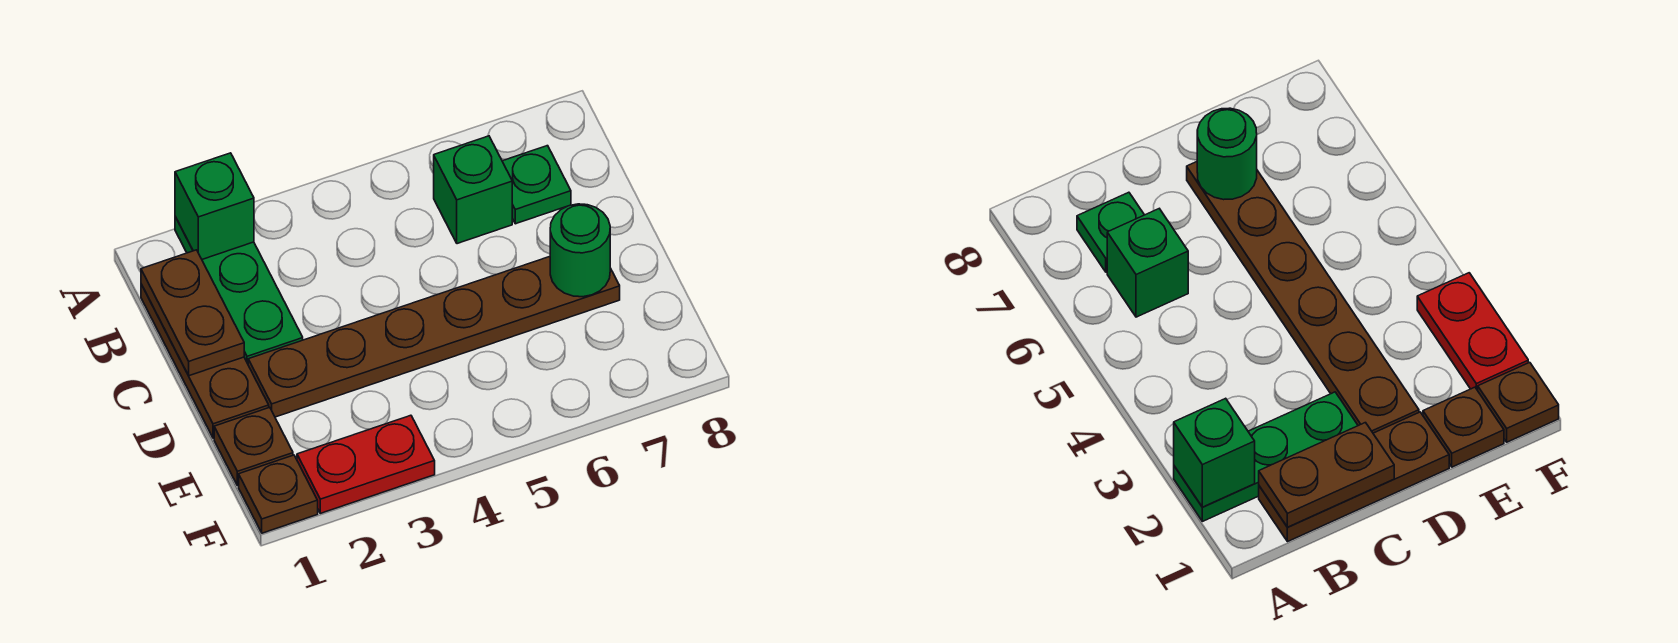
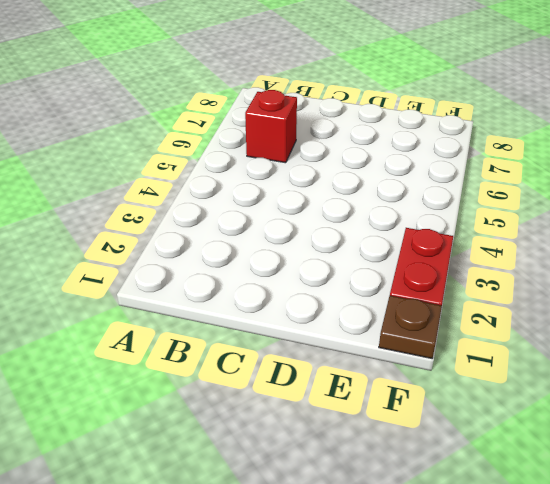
red brick B6 level 1 -> green brick B6 level 1
none -> green plate A2:C2 level 1
none -> brown plate B1:D1 level 1

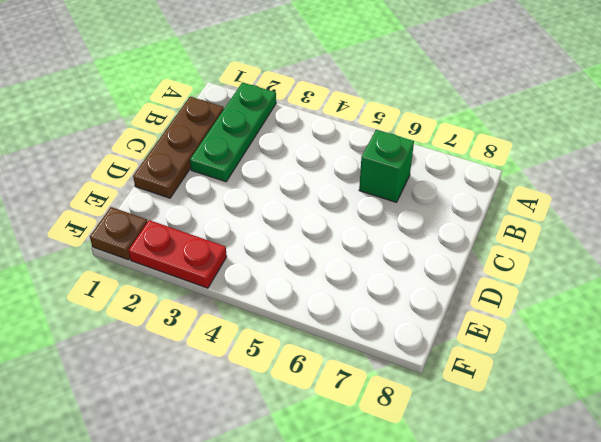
none -> green plate B7 level 1
none -> brown plate D2:D7 level 1

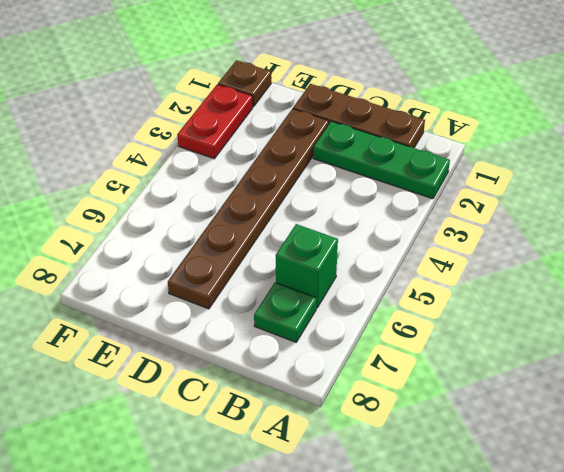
none -> brown plate E1 level 1
none -> green brick A2 level 2

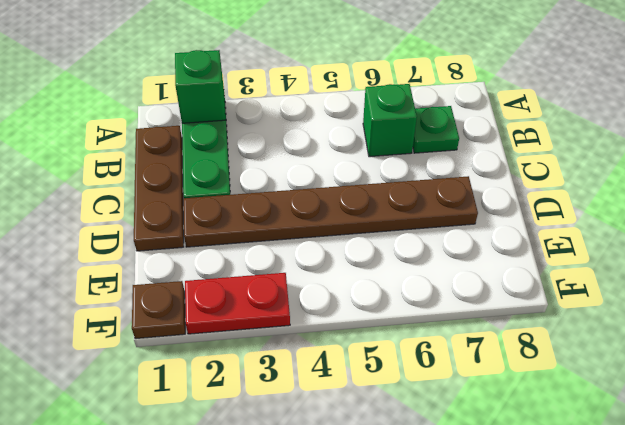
none -> brown plate E1 level 1
none -> brown plate B1:C1 level 2

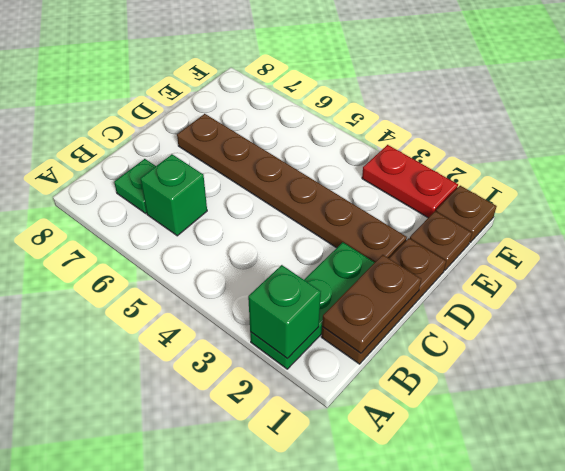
none -> green round brick D7 level 2

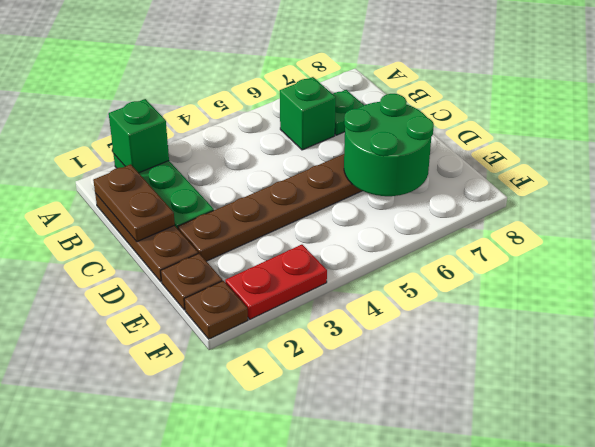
green round brick D6:E7 level 2 -> green round brick D7 level 2

